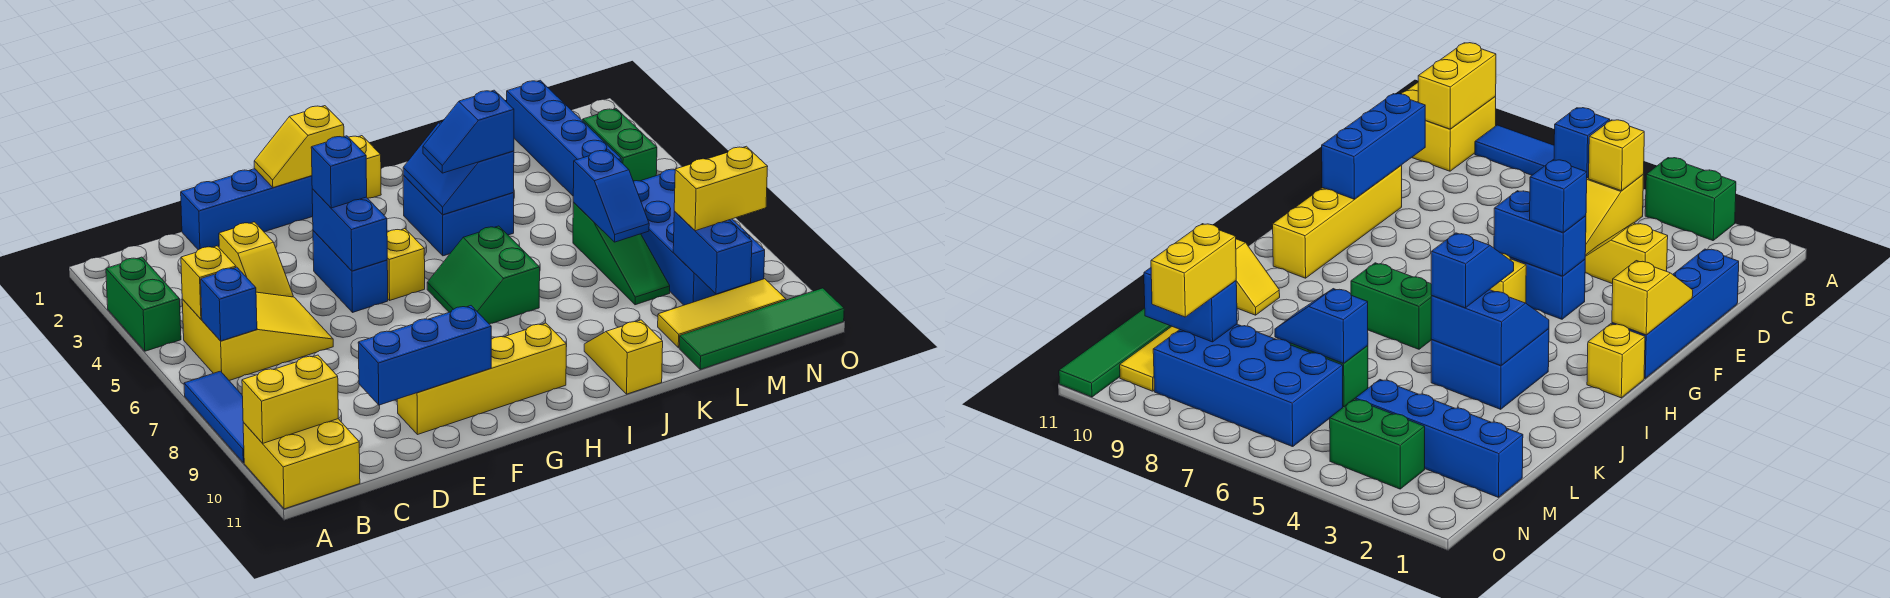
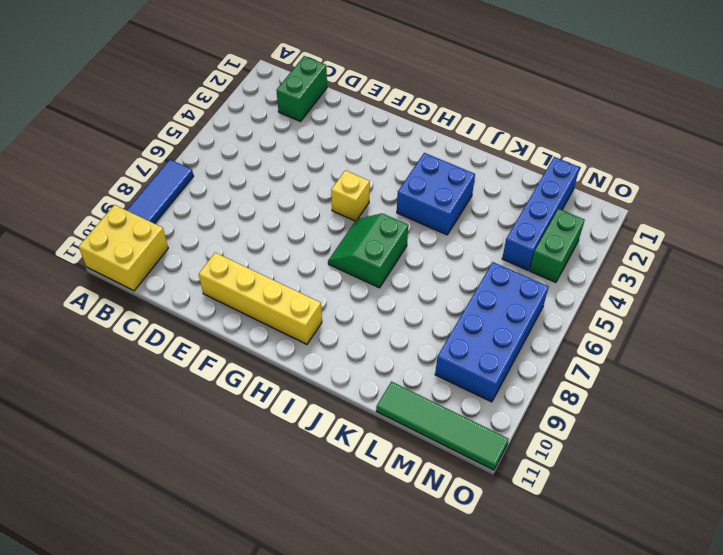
green brick C1:C2 level 1 -> green brick A3:A4 level 1
none -> yellow slope B5:D6 level 1 top B
none -> blue brick D1:G1 level 1
none -> yellow slope D3:D4 level 1 top 3
none -> blue brick F4:F5 level 1

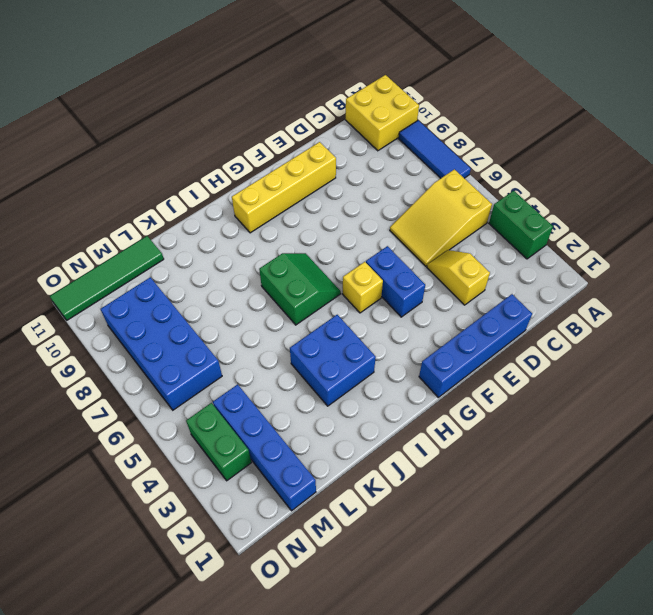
none -> yellow brick H1 level 1
none -> yellow slope J10:J11 level 1 top 11
none -> green slope L6:L8 level 1 top 6
none -> yellow tile L10:N10 level 1

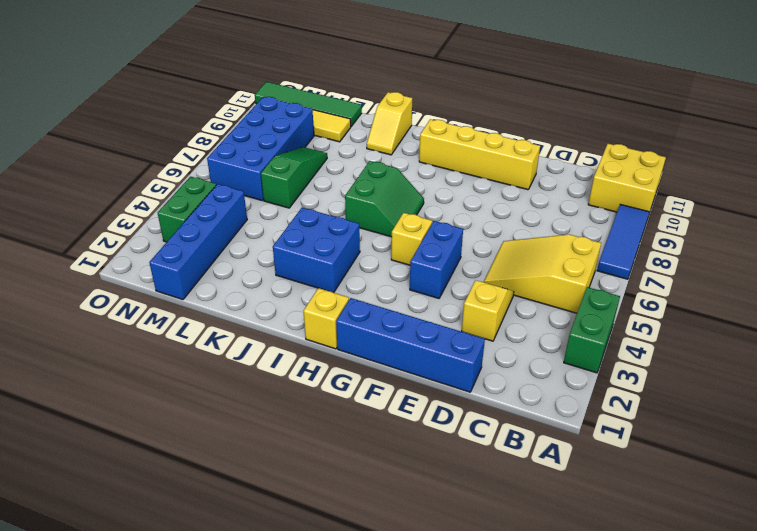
none -> yellow brick A10:B10 level 2
none -> yellow brick B5 level 2
none -> blue brick B6 level 2
none -> blue brick D10:F10 level 2

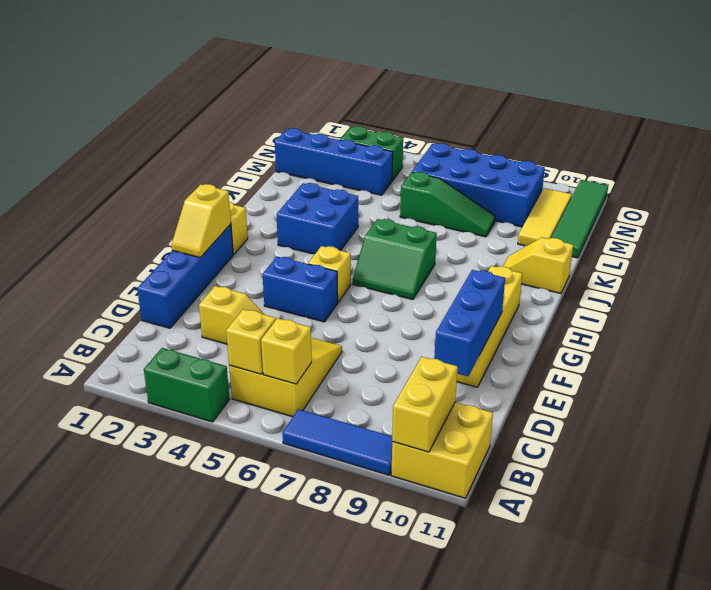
yellow brick B6 level 2 -> blue brick B6 level 2
none -> blue brick F4:F5 level 2
none -> blue slope I3:J4 level 2 top J
none -> blue slope L6:L7 level 2 top 6
none -> blue brick M9:M10 level 2

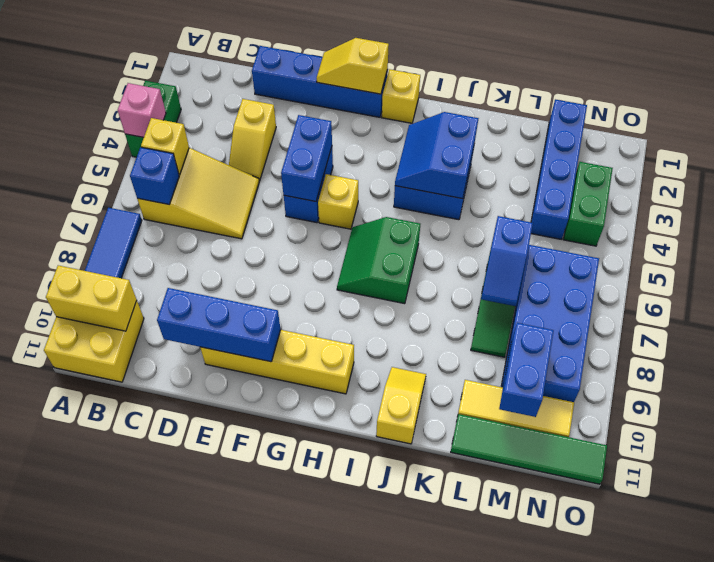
pink brick A4 level 2 -> none
none -> blue brick F4 level 3
none -> blue slope I4:J4 level 3 top J
none -> yellow brick M9:N9 level 3

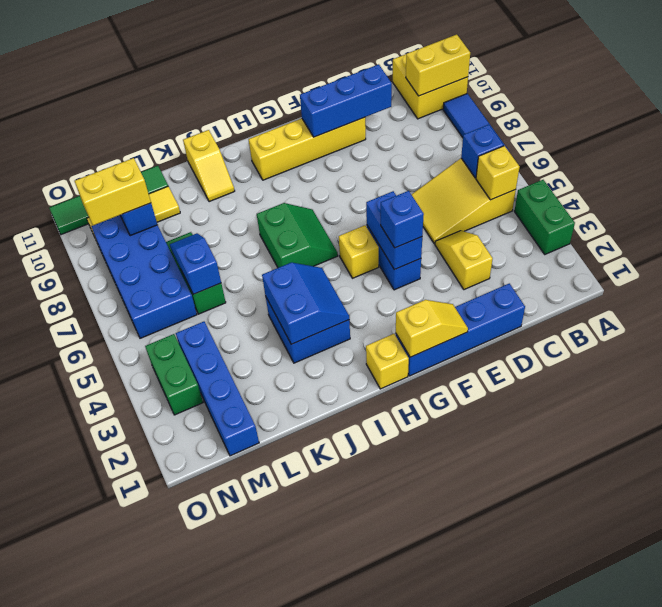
none -> blue slope I4:J4 level 3 top J

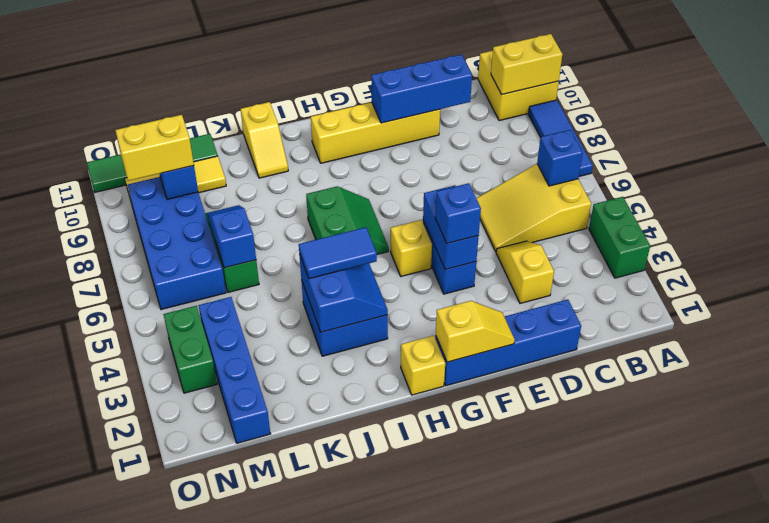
blue tile I4:J4 level 3 -> blue slope I4:J4 level 3 top J
none -> yellow brick B5 level 2

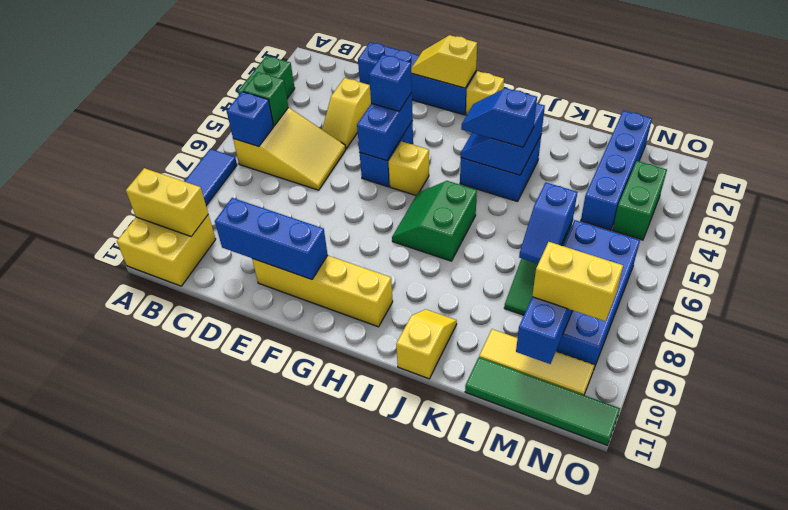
green brick B5 level 2 -> yellow brick B5 level 2

